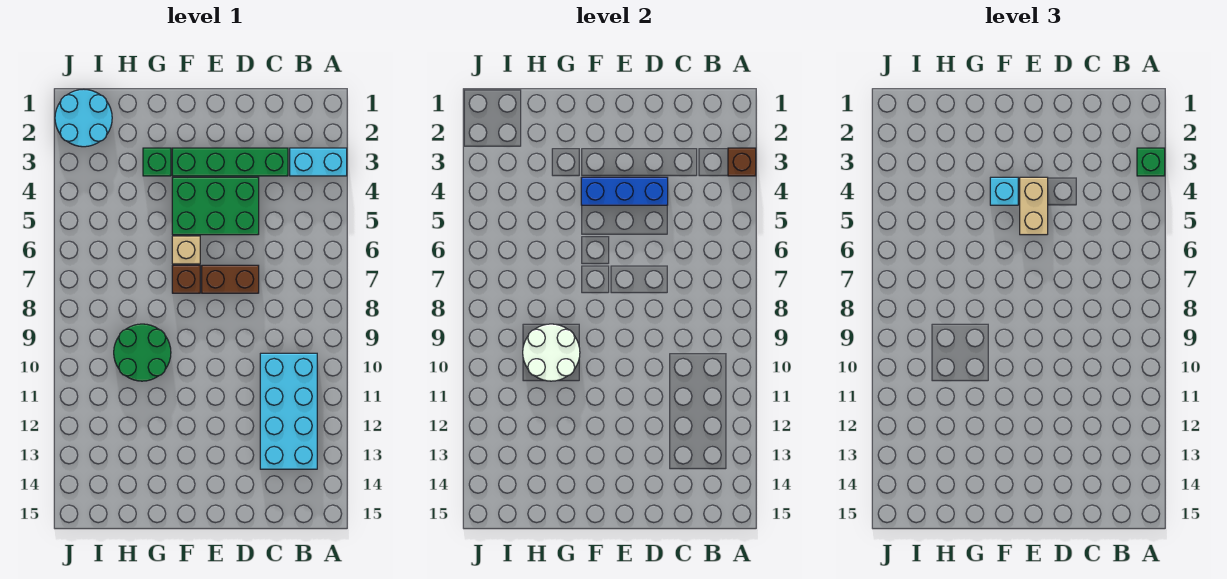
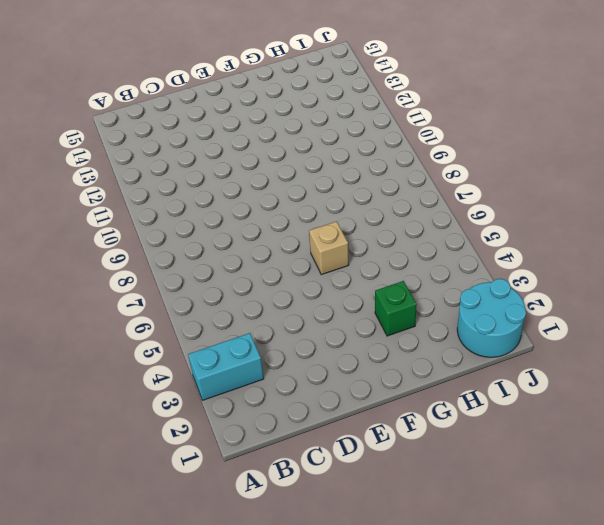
none -> cyan brick B10:C13 level 1
none -> green brick C3:F3 level 1
none -> green brick D4:F5 level 1

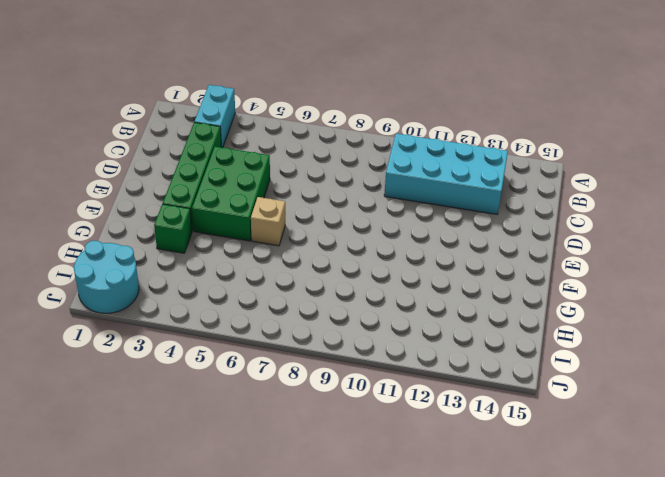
none -> brown brick D7:E7 level 1
none -> brown brick F7 level 1
none -> green round brick G9:H10 level 1

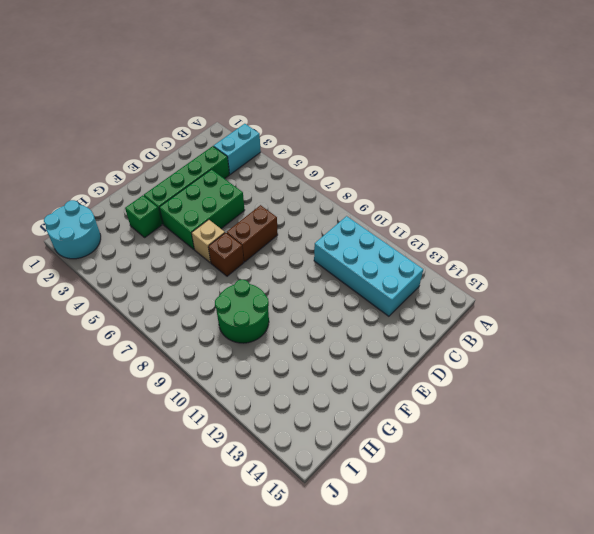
none -> brown brick A3 level 2
none -> blue brick D4:F4 level 2
none -> white round brick G9:H10 level 2

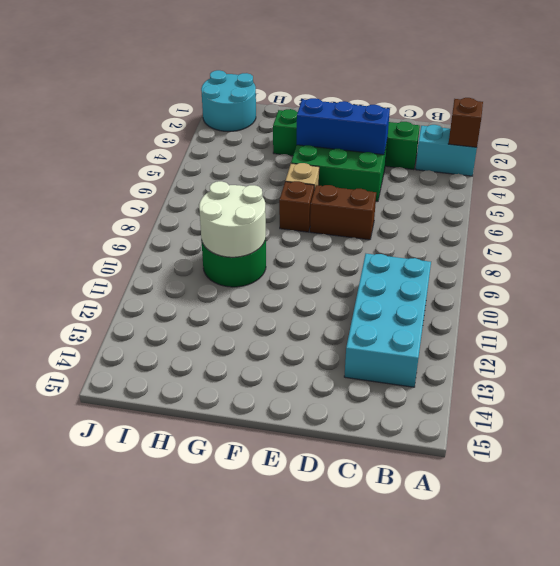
none -> green brick A3 level 3
none -> tan brick E4:E5 level 3
none -> cyan brick F4 level 3

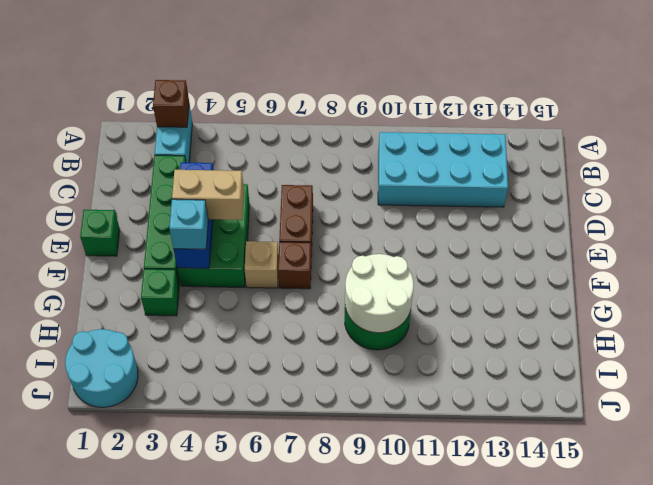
green brick E1 level 1 -> green brick A3 level 3

